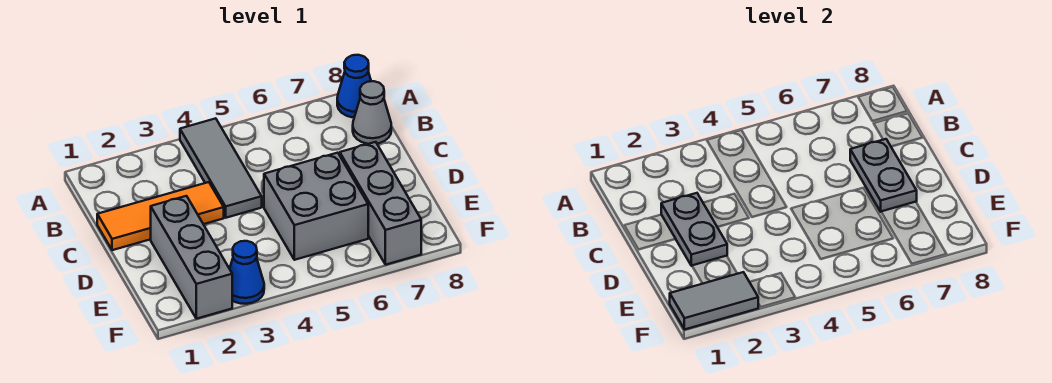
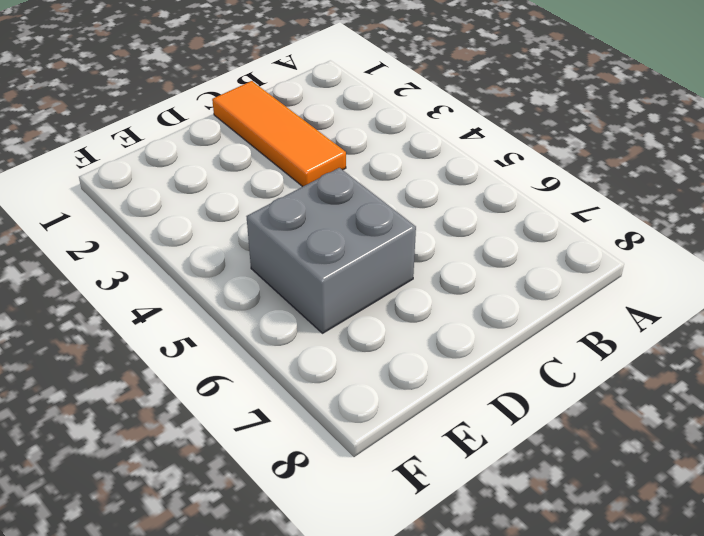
none -> grey tile A4:C4 level 1
none -> blue cone A8 level 1

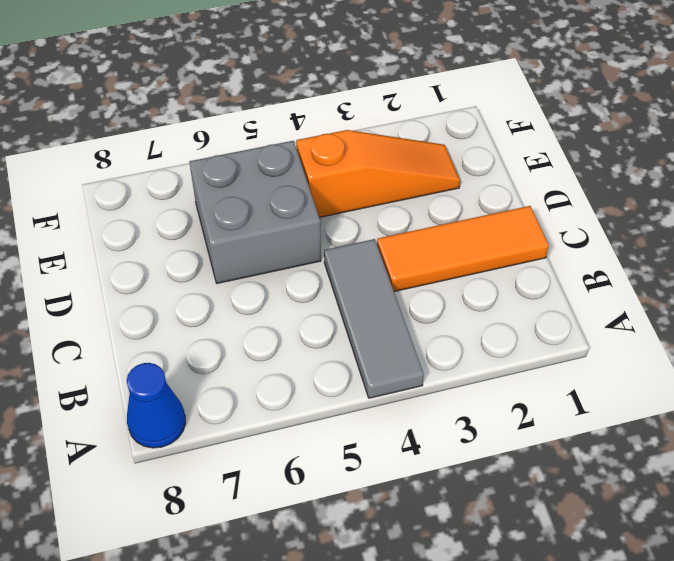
orange slope E2:E4 level 1 top 4 -> grey brick D2:F2 level 1
none -> grey cone B8 level 1
none -> grey brick D7:F7 level 1

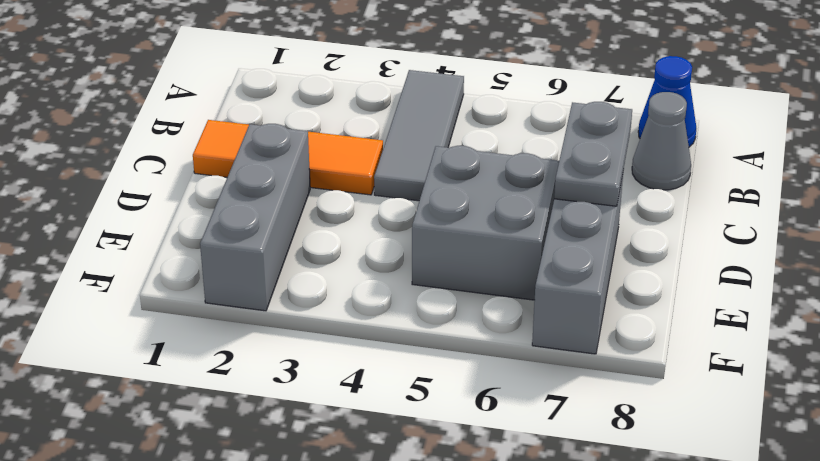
none -> blue cone F3 level 1
none -> grey plate C2:D2 level 2

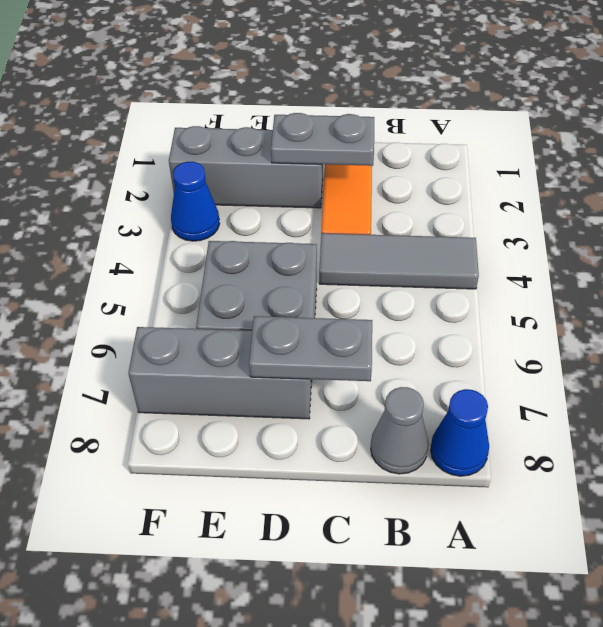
none -> grey tile F1:F2 level 2

